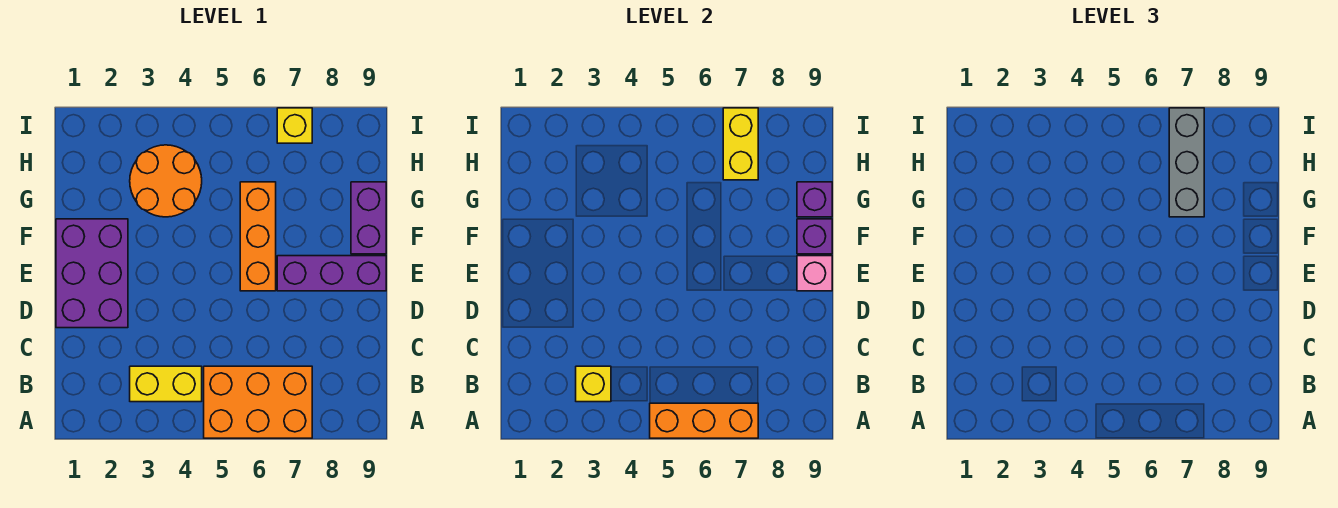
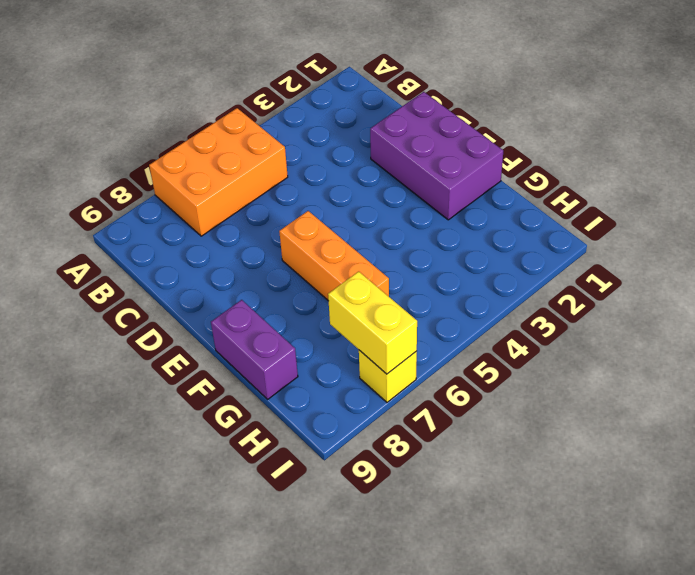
none -> yellow brick B3:B4 level 1
none -> purple brick E7:E9 level 1
none -> orange round brick G3:H4 level 1

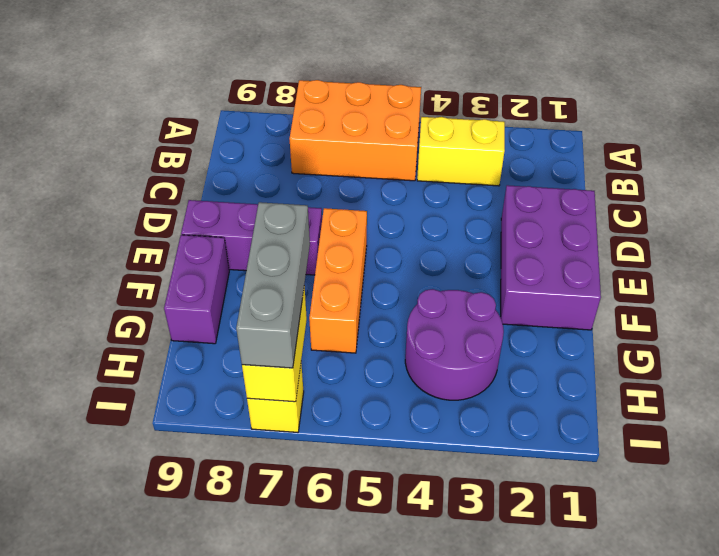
purple round brick G3:H4 level 1 -> orange round brick G3:H4 level 1
none -> orange brick A5:A7 level 2
none -> yellow brick B3 level 2
none -> pink brick E9 level 2

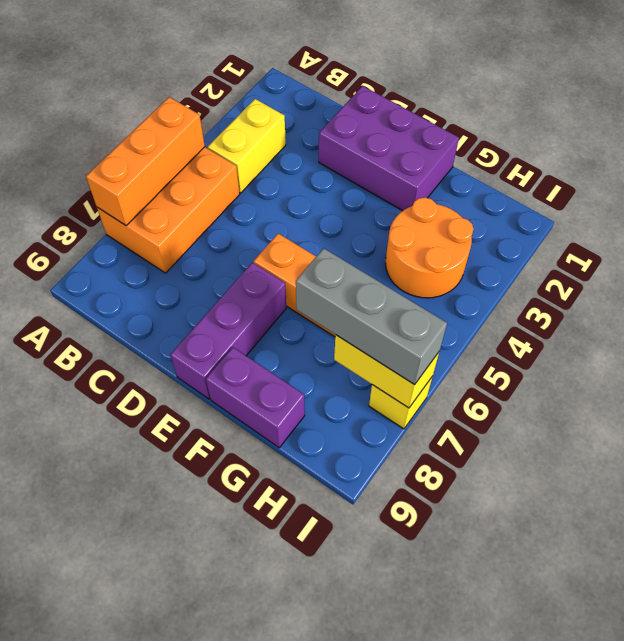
none -> yellow brick B3 level 2
none -> pink brick E9 level 2
none -> purple brick F9 level 2

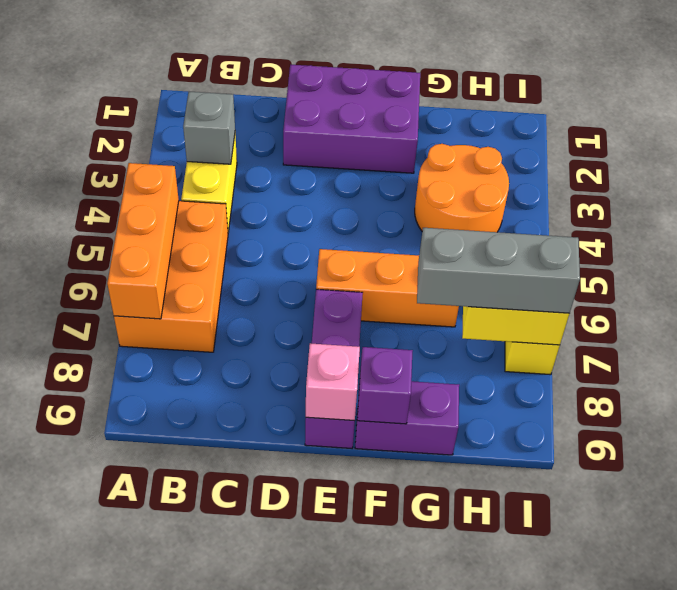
grey brick B3 level 2 -> yellow brick B3 level 2
none -> purple brick G9 level 2

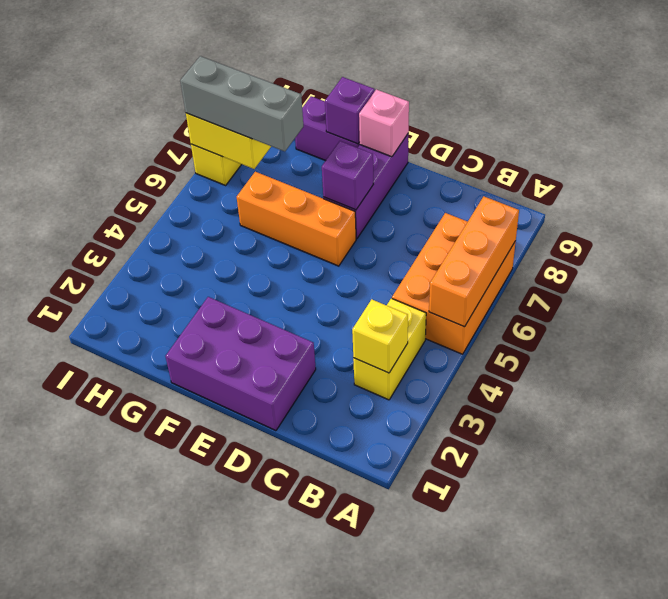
purple brick E7 level 2 -> purple brick G9 level 2
none -> orange round brick G3:H4 level 1

